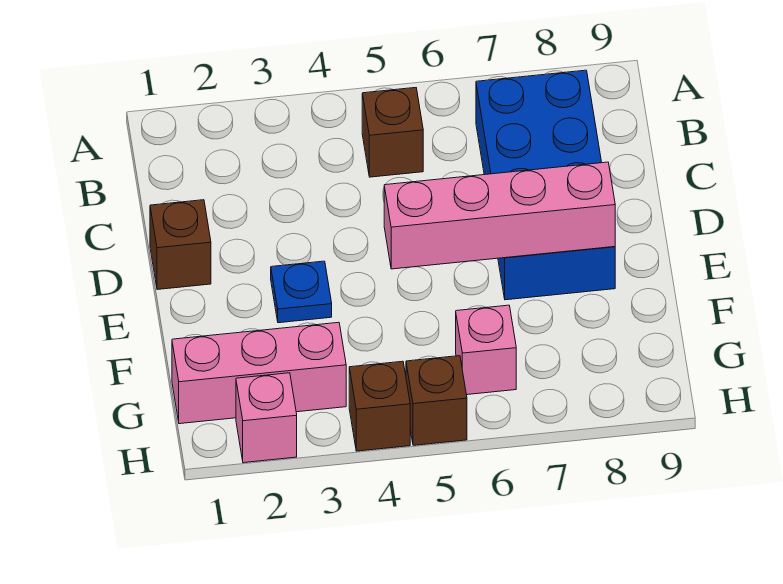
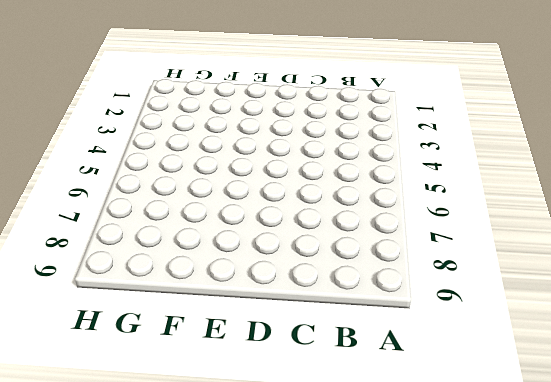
none -> brown brick B5 level 1
none -> blue brick B7:E8 level 1

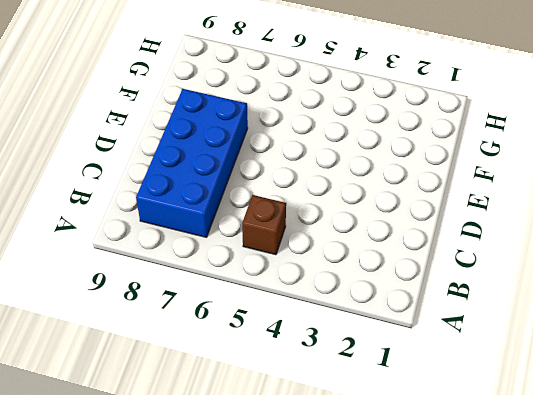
none -> brown brick D1 level 1
none -> blue plate E3 level 1

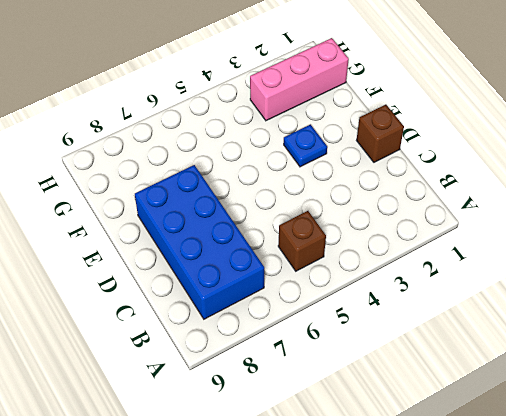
none -> pink brick G6 level 1
none -> pink brick H2 level 1

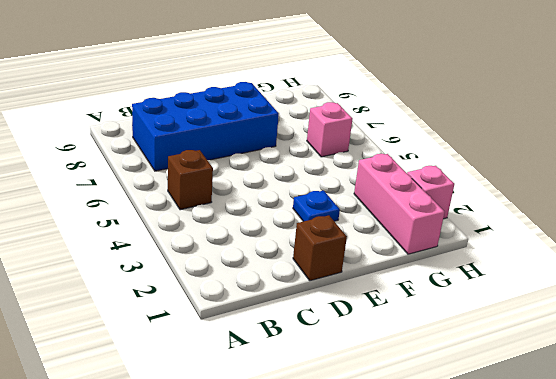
none -> brown brick H4 level 1
none -> brown brick H5 level 1

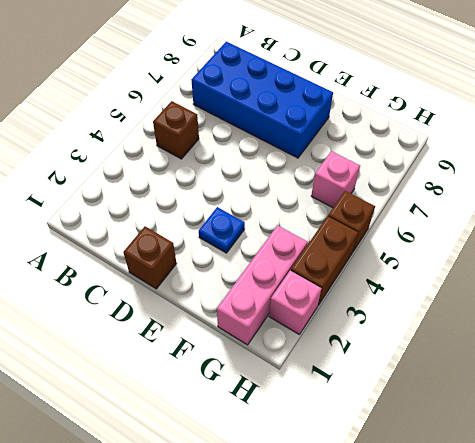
brown brick H3:H4 level 1 -> brown brick H4 level 1
none -> pink brick E5:E8 level 2

